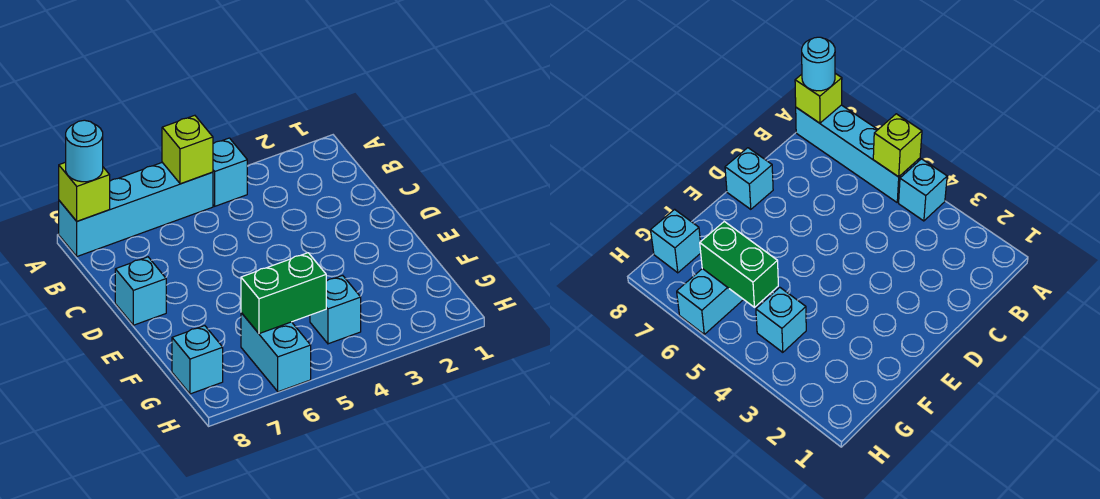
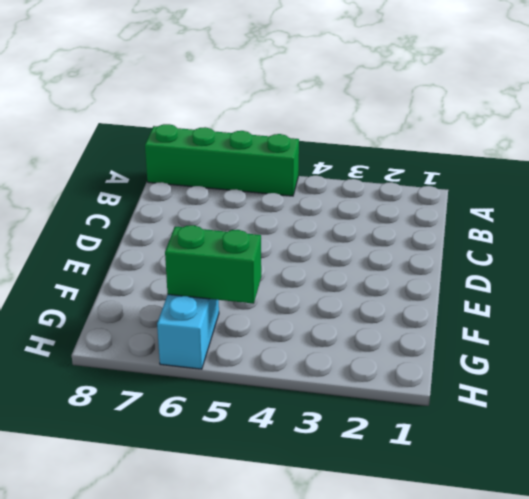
green brick A5:A8 level 1 -> cyan brick A5:A8 level 1
none -> cyan brick A4 level 1
none -> cyan brick D8 level 1

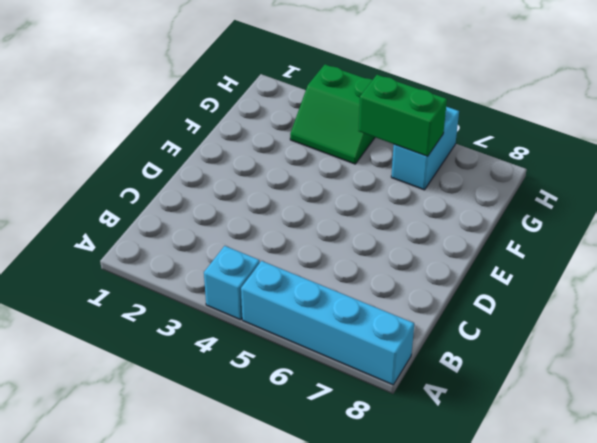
green slope G3:H4 level 1 top H -> cyan brick G4 level 1
none -> cyan brick D8 level 1
none -> cyan brick G8 level 1

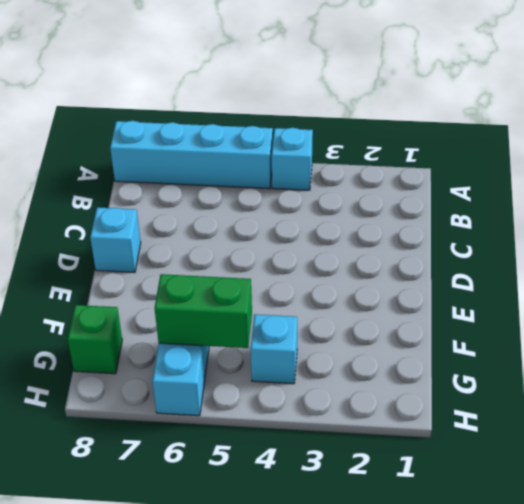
green brick G8 level 1 -> cyan brick G8 level 1
none -> lime brick A5 level 2
none -> lime brick A8 level 2

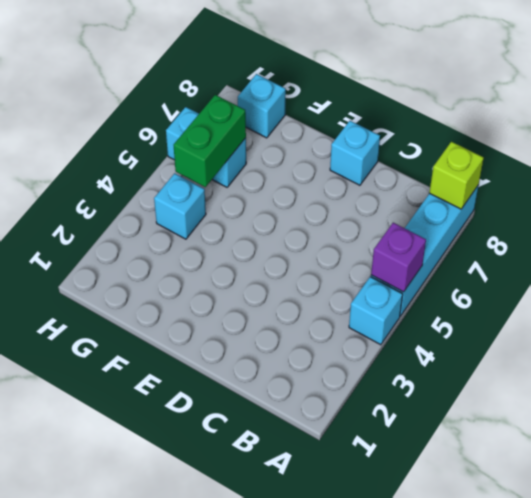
purple brick A5 level 2 -> lime brick A5 level 2
none -> cyan round brick A8 level 3

